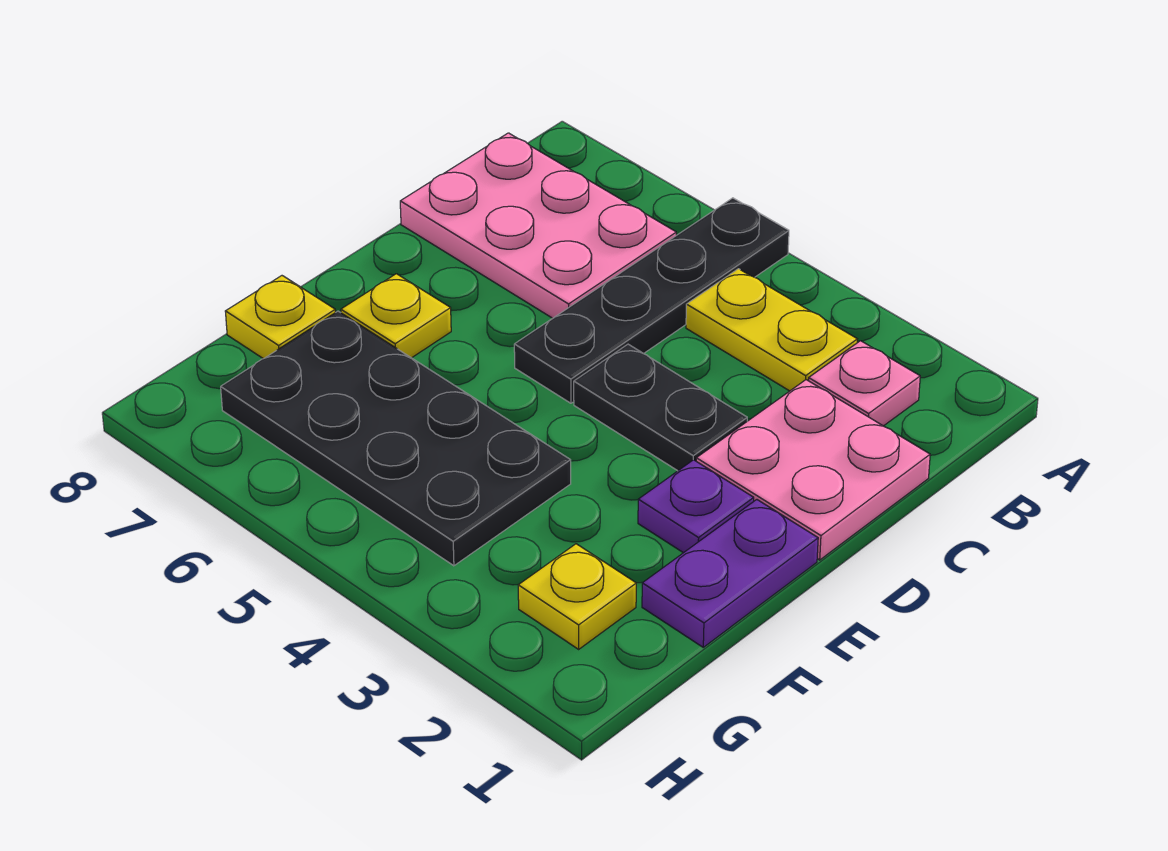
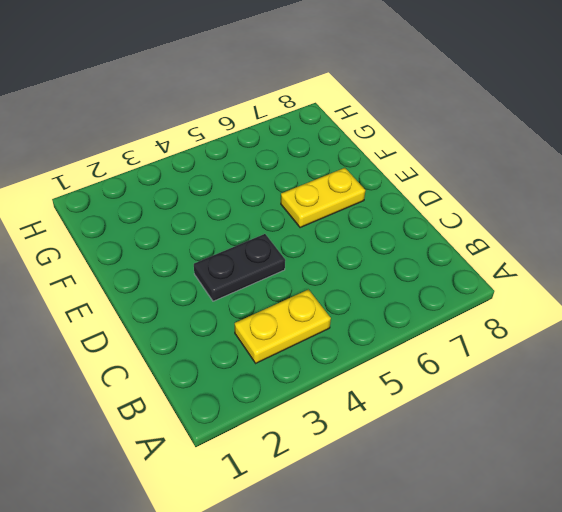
yellow plate E6:E7 level 1 -> yellow plate E7 level 1
none -> black plate A5:D5 level 1
none -> pink plate B2 level 1
none -> pink plate B6:C8 level 1

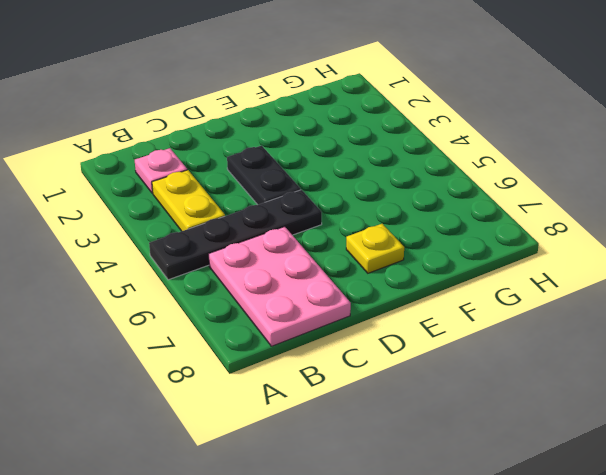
none -> pink plate C1:D2 level 1
none -> purple plate E1:F1 level 1
none -> purple plate E2 level 1

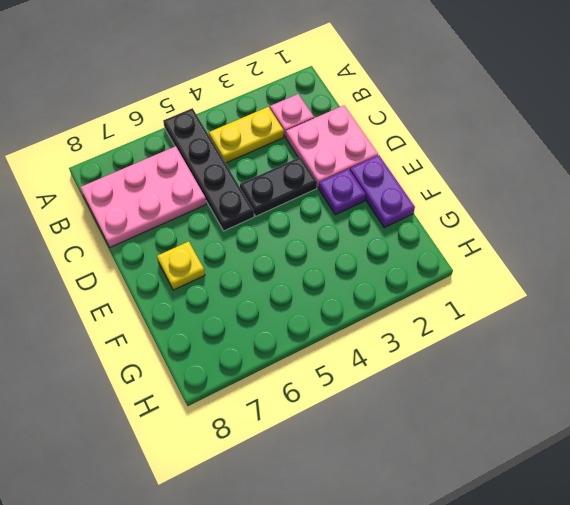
none -> black plate F4:G7 level 1
none -> yellow plate F8 level 1
none -> yellow plate G2 level 1

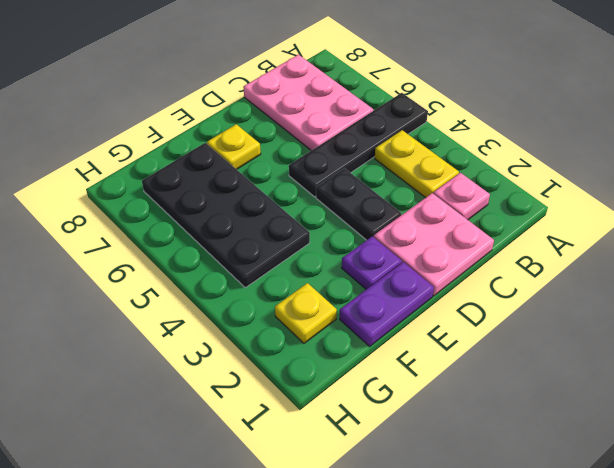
none -> yellow plate F8 level 1

